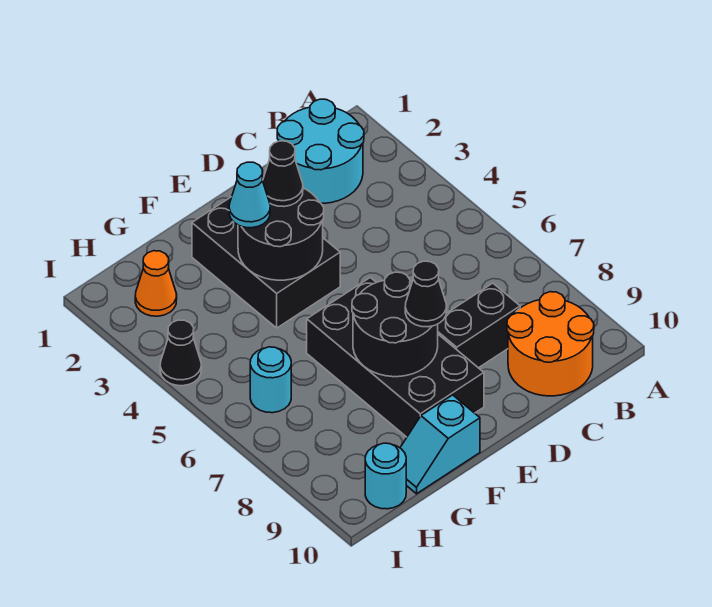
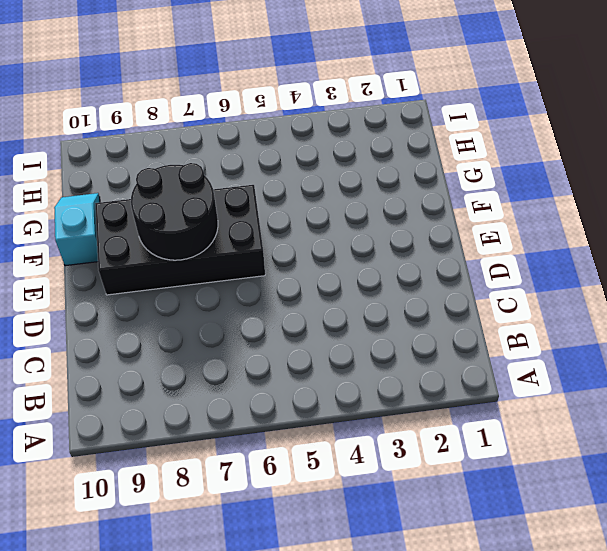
none -> cyan round brick B1:C2 level 1
none -> orange round brick B9:C10 level 1
none -> black brick C8:D8 level 1

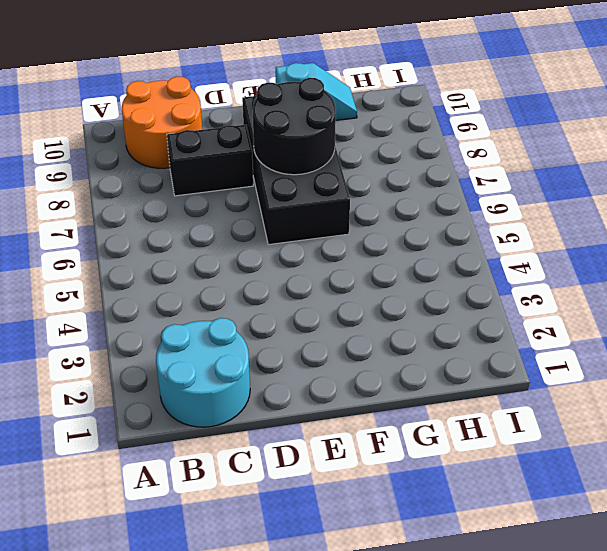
none -> black brick E2:F4 level 1
none -> orange cone H2 level 1
none -> cyan round brick H6 level 1

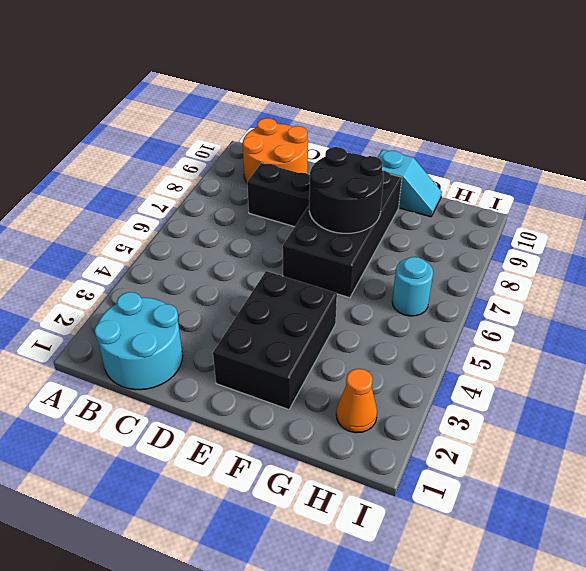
none -> cyan round brick H10 level 1
none -> black cone I4 level 1
none -> black round brick E3:F4 level 2

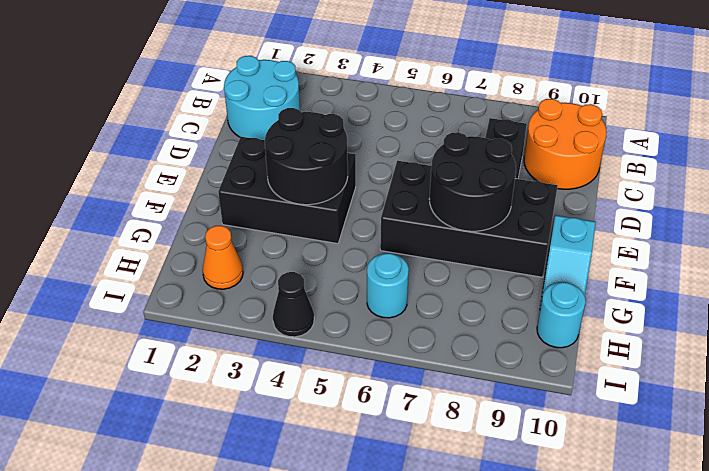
none -> black cone E3 level 3
none -> black cone E8 level 3
none -> cyan cone F3 level 3

